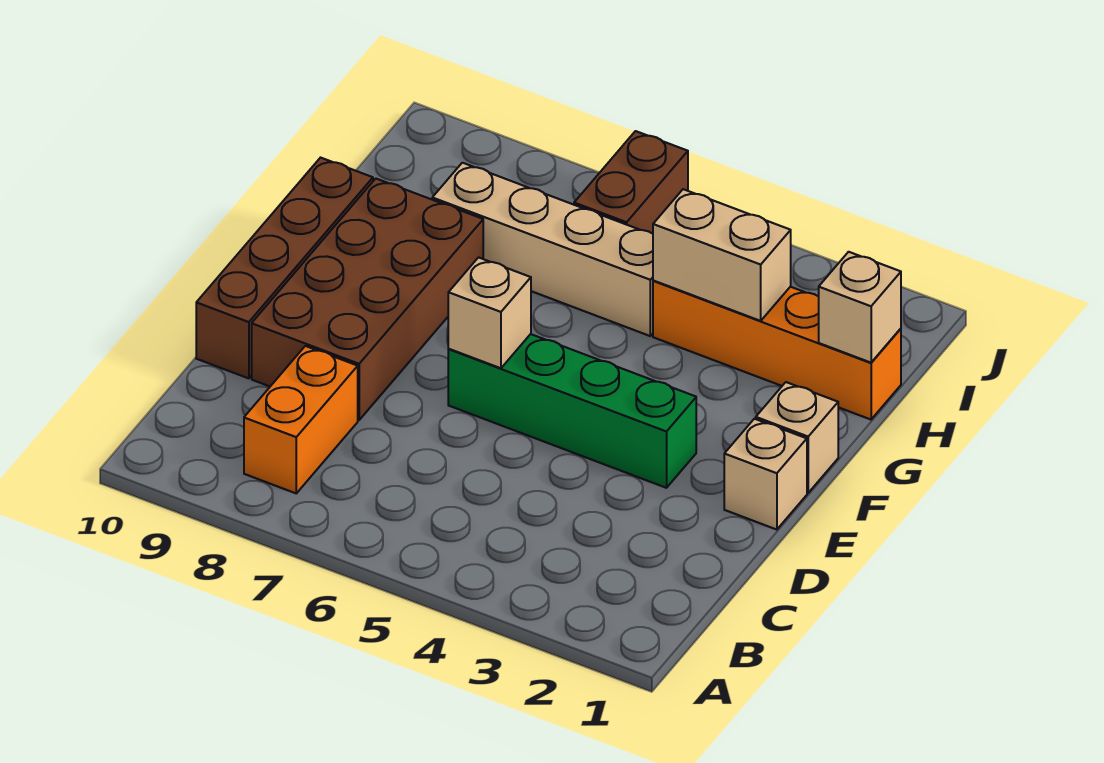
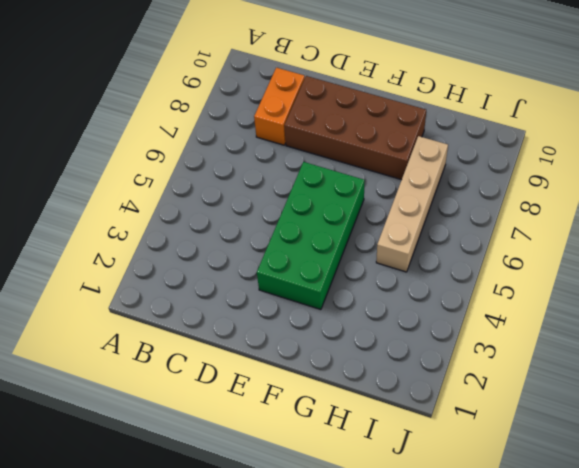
orange brick C8:C9 level 1 -> orange brick B8:C8 level 1
green brick E3:F6 level 1 -> green brick E3:E6 level 1
none -> brown brick D10:G10 level 1
none -> tan brick E1 level 1
none -> tan brick F1 level 1

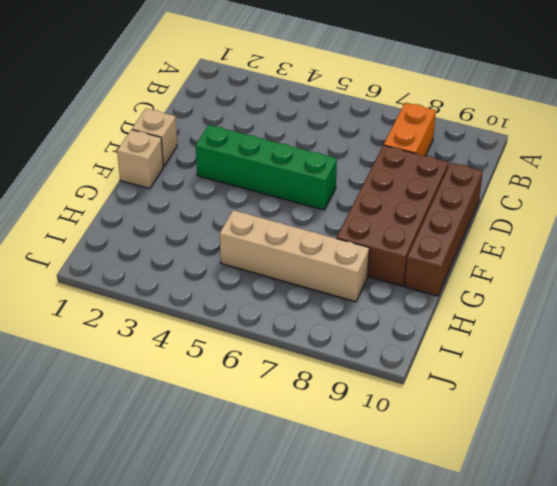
none -> orange brick H1:H4 level 1
none -> brown brick I6:J6 level 1
none -> tan brick E6 level 2

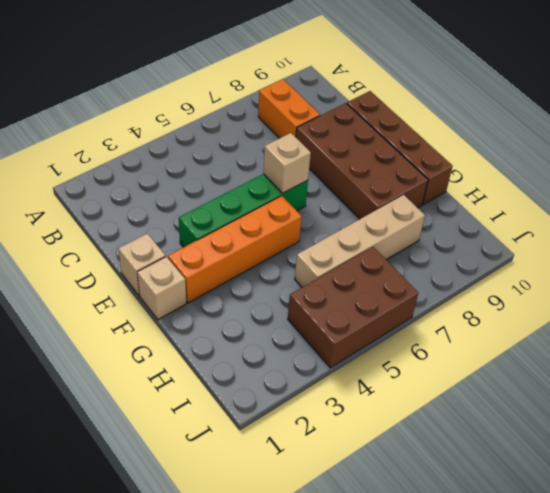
orange brick F2:F5 level 1 -> orange brick H1:H4 level 1
brown brick I4:J6 level 1 -> brown brick I6:J6 level 1
none -> tan brick H1 level 2
none -> tan brick H3:H4 level 2

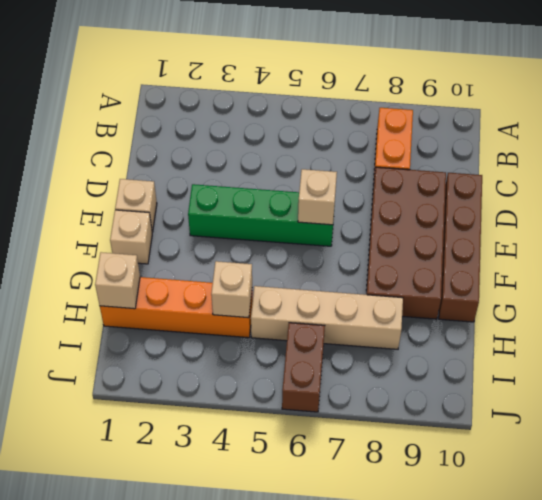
tan brick H4 level 2 -> tan brick H3:H4 level 2

